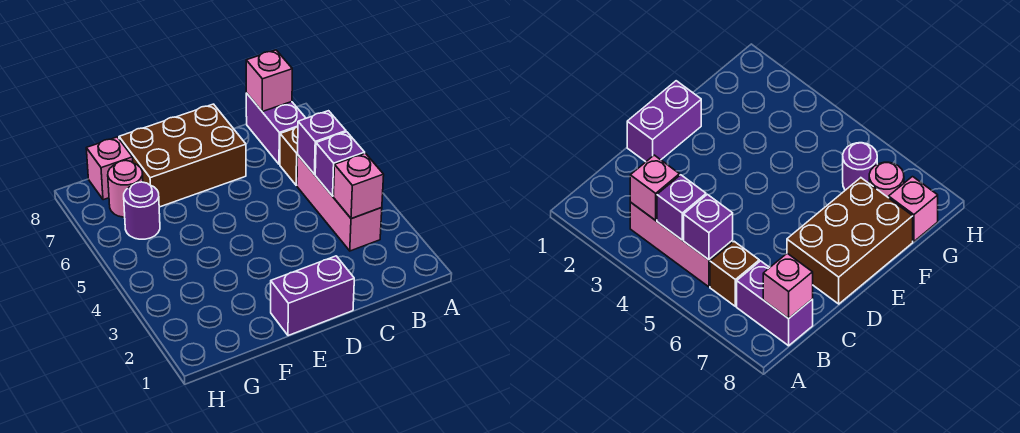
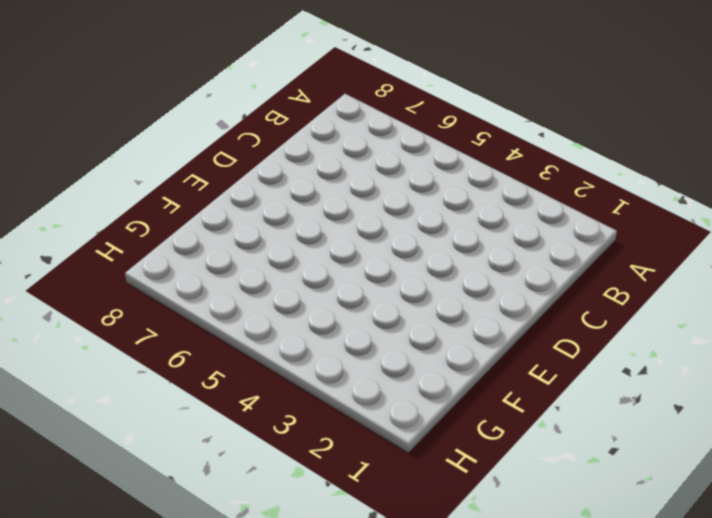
none -> pink brick B3:B5 level 1
none -> brown brick B6 level 1
none -> purple brick B7:B8 level 1

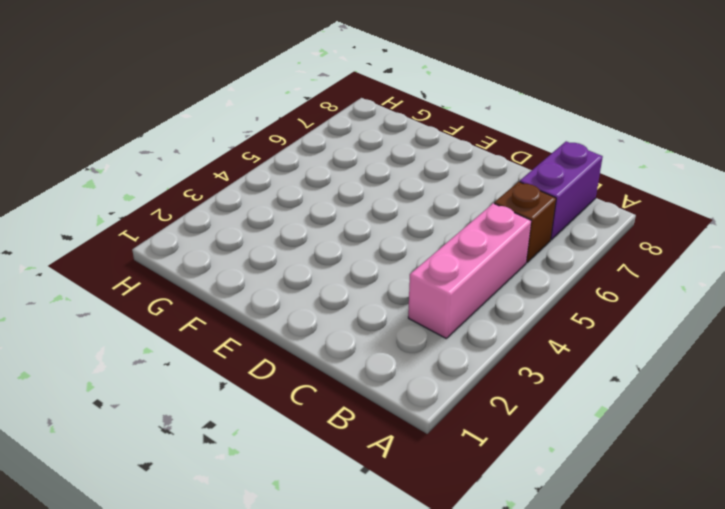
none -> purple brick D1:E1 level 1
none -> brown brick D7:F8 level 1
none -> purple round brick G6 level 1

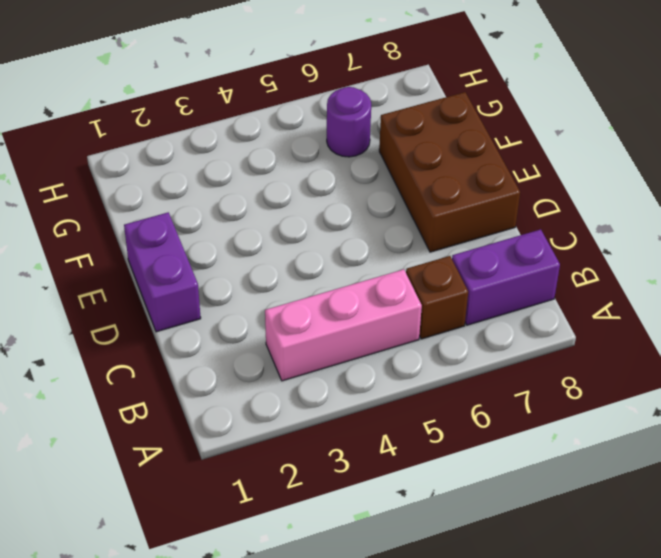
none -> pink round brick G7 level 1
none -> pink brick G8 level 1
none -> pink brick B3 level 2

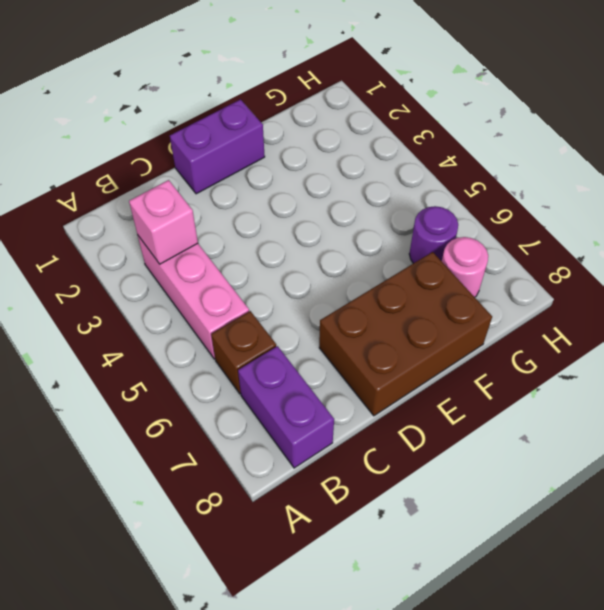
none -> pink brick G8 level 1
none -> purple brick B4 level 2
none -> purple brick B5 level 2

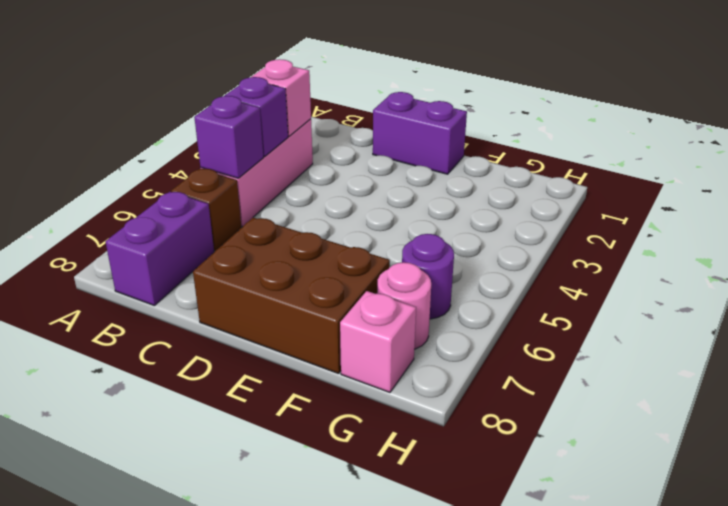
none -> pink brick B8 level 2

